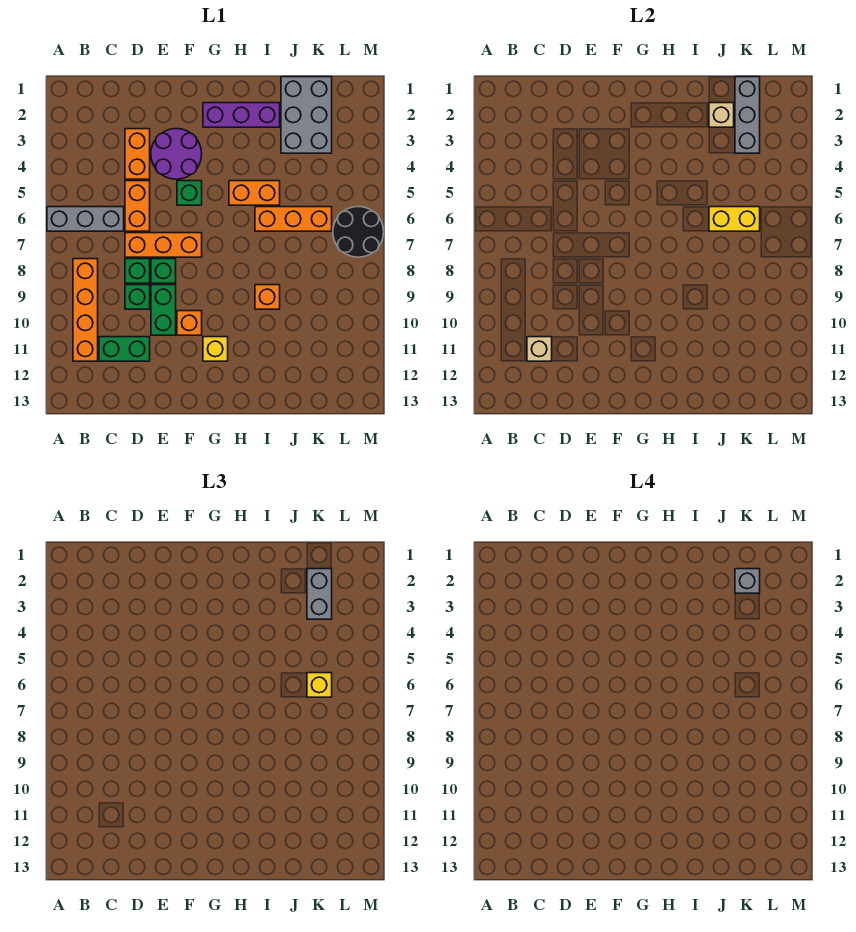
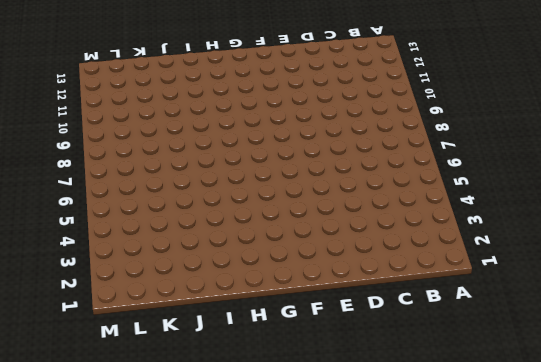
none -> grey brick A6:C6 level 1
none -> orange brick B8:B11 level 1
none -> green brick C11:D11 level 1

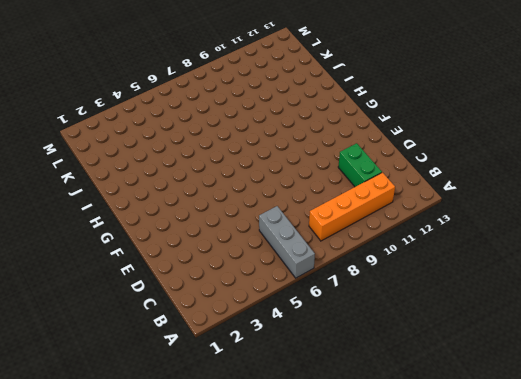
none -> orange brick D3:D4 level 1
none -> orange brick D5:D6 level 1
none -> orange brick D7:F7 level 1

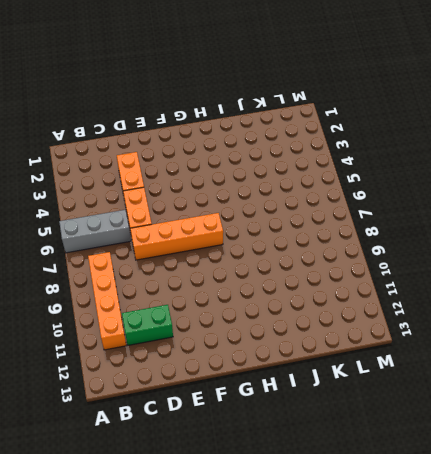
orange brick D7:G7 level 1 -> orange brick D7:F7 level 1
none -> green brick D8 level 1
none -> green brick D9 level 1
none -> purple round brick E3:F4 level 1

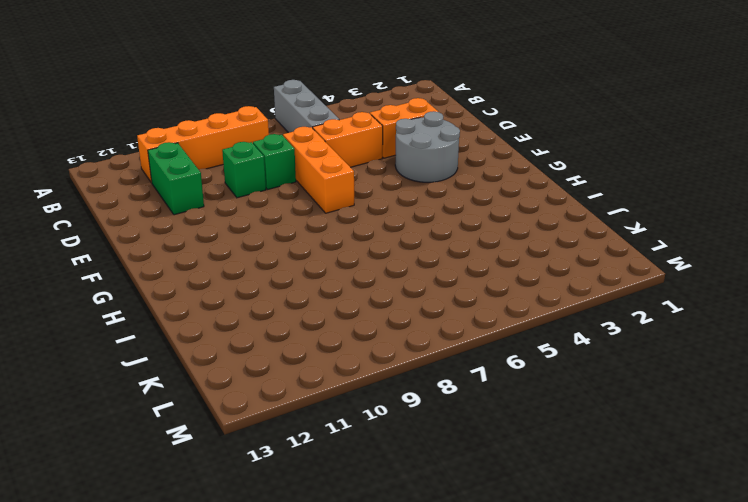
grey round brick E3:F4 level 1 -> purple round brick E3:F4 level 1
none -> green brick E8 level 1
none -> green brick E9:E10 level 1
none -> green brick F5 level 1

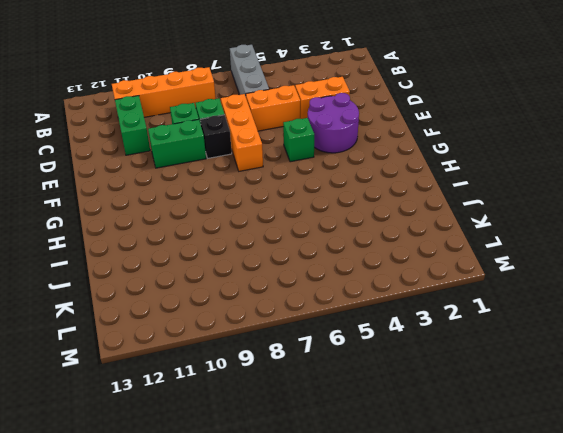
black brick E8 level 1 -> green brick E8 level 1
none -> orange brick F10 level 1
none -> purple brick G2:I2 level 1
none -> yellow brick G11 level 1

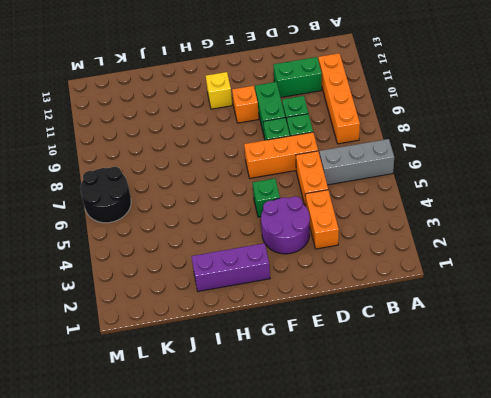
none -> orange brick H5:I5 level 1
none -> orange brick I6:K6 level 1
none -> orange brick I9 level 1

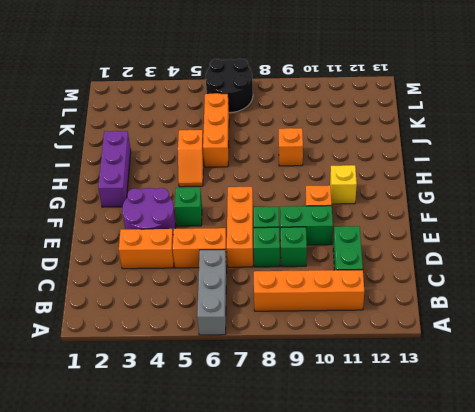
orange slope H5:I5 level 1 top I -> orange brick H5:I5 level 1
none -> grey brick J1:K3 level 1
none -> tan brick C11 level 2
none -> tan brick J2 level 2

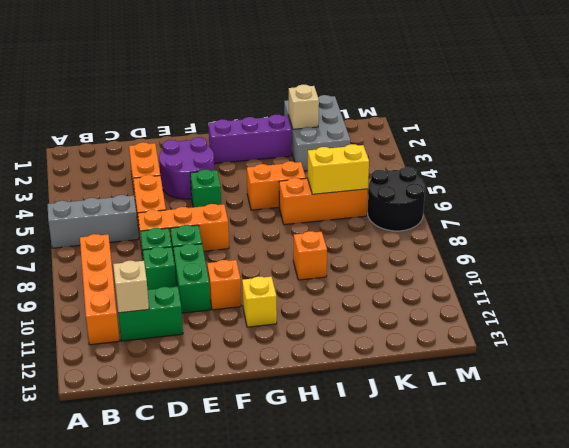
none -> grey brick K1:K3 level 2
none -> grey brick K2:K3 level 3
none -> yellow brick K6 level 3

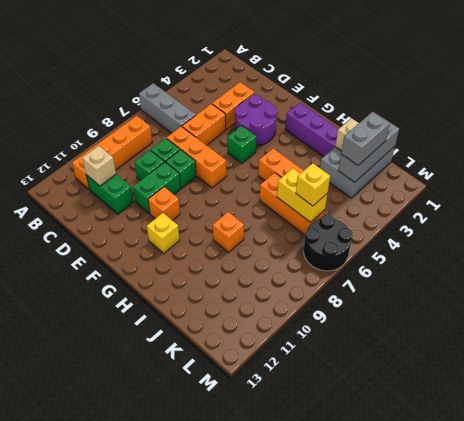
none -> grey brick K2 level 4

